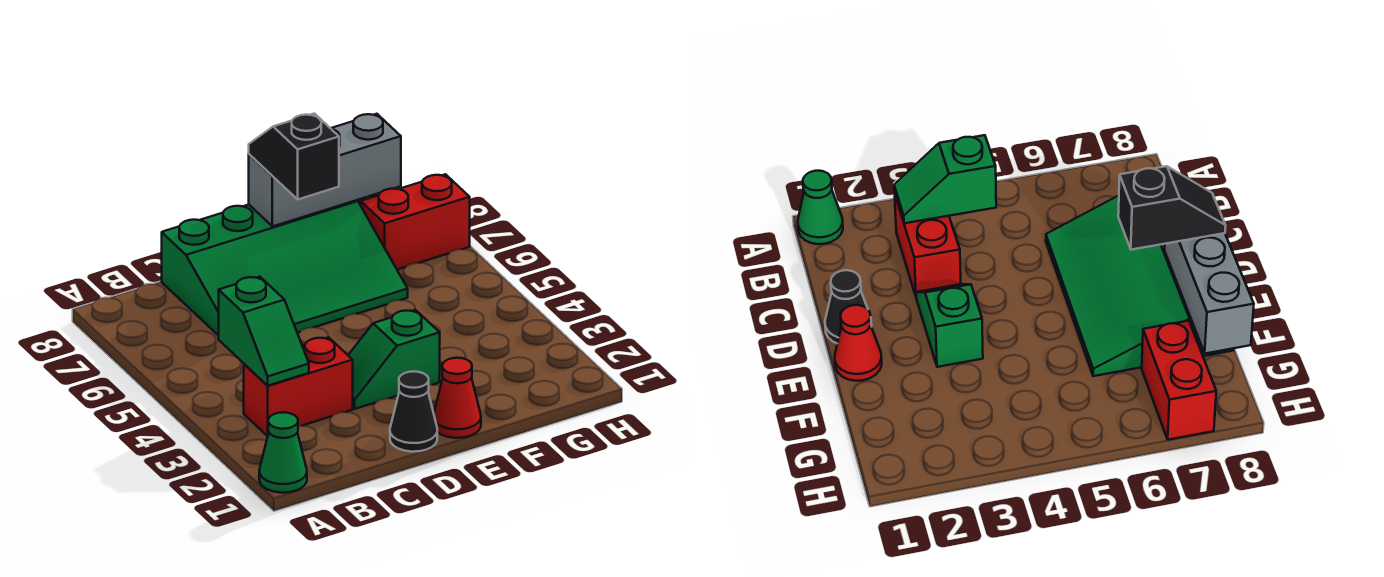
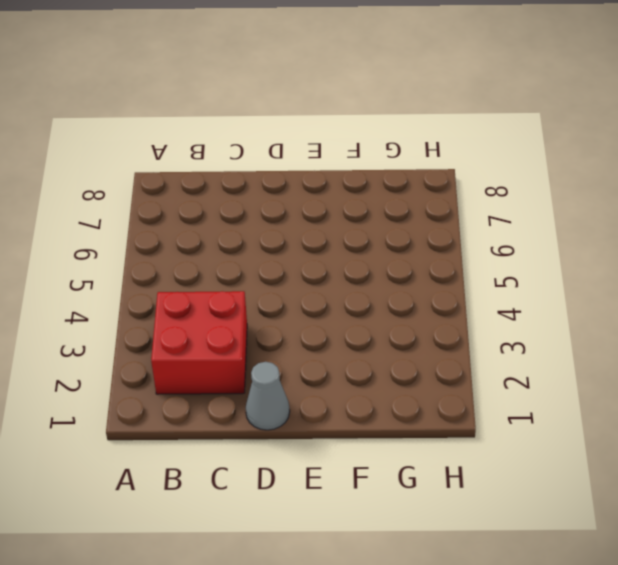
red brick B2:C3 level 1 -> red brick B3:C3 level 1
grey cone D1 level 1 -> black cone D1 level 1
none -> green cone A1 level 1
none -> green slope C6:F8 level 1 top 8

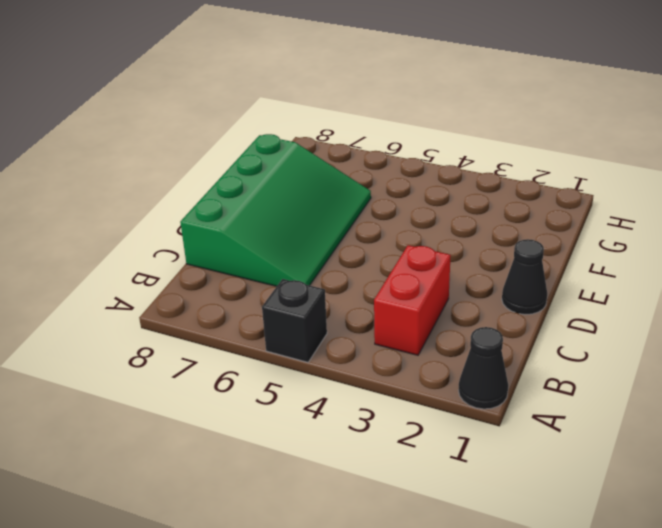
black cone A1 level 1 -> green cone A1 level 1
black brick A5 level 1 -> none
none -> green slope D3:E3 level 1 top E
none -> red cone E1 level 1

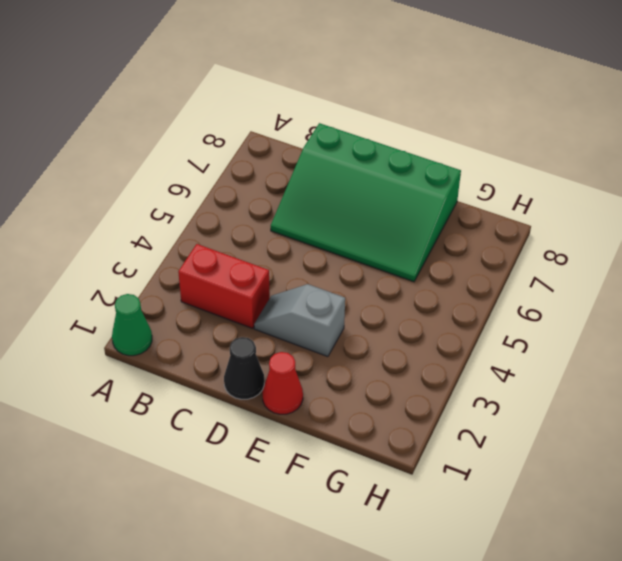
grey slope D3:E3 level 1 top E -> green slope D3:E3 level 1 top E
none -> red brick G7:H7 level 1
none -> green slope B3:B4 level 2 top 4

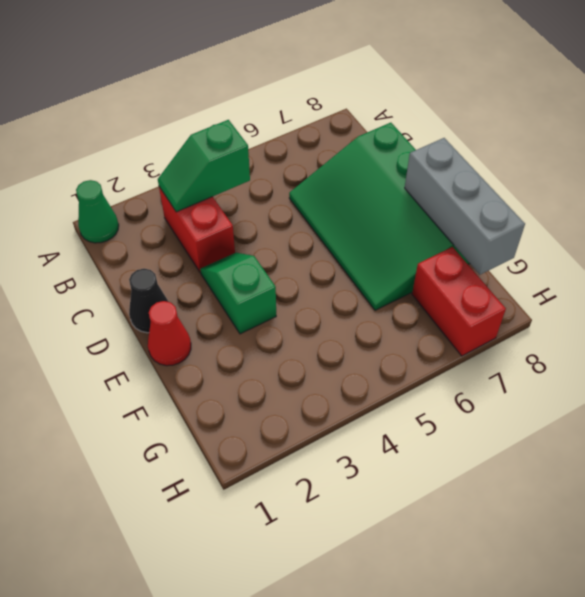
none -> black slope E7:E8 level 3 top 7

